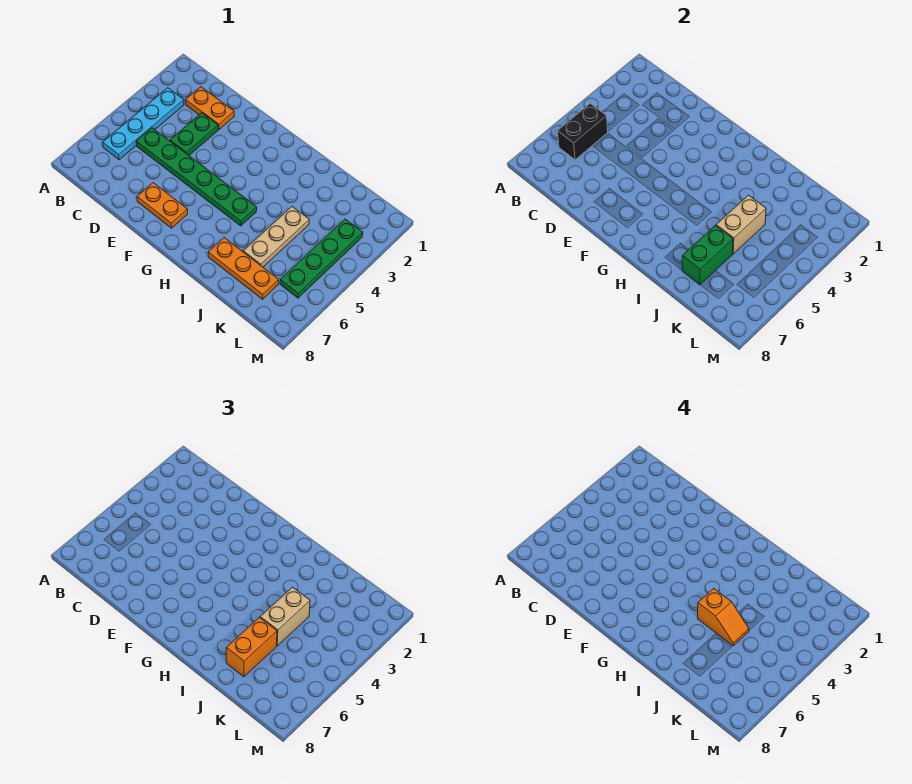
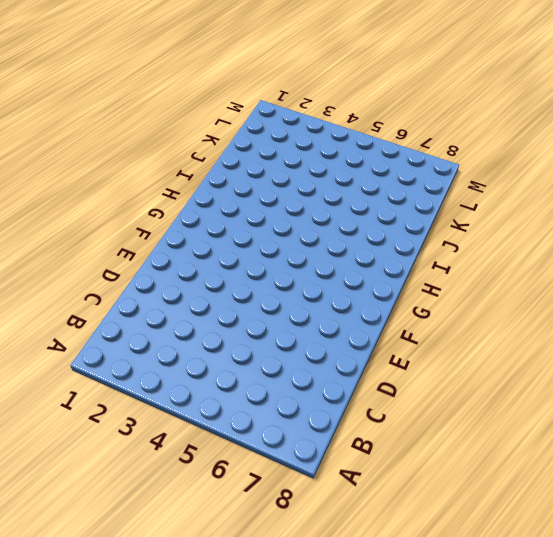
none -> cyan plate B3:B6 level 1
none -> orange plate C2:D2 level 1
none -> green plate C5:H5 level 1

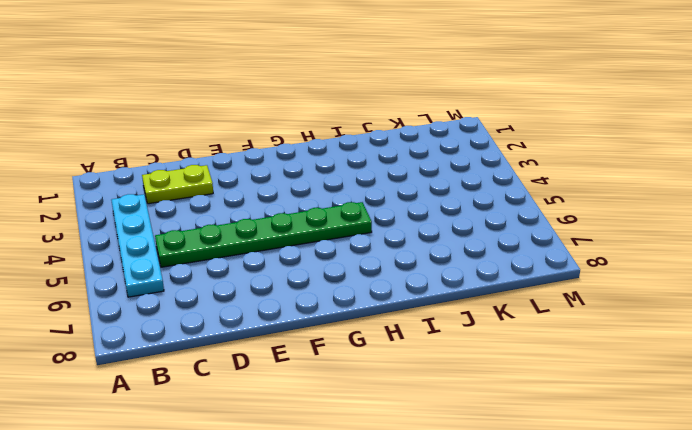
lime plate C2:D2 level 1 -> orange plate C2:D2 level 1
none -> green plate D3:D4 level 1
none -> orange plate E7:F7 level 1
none -> orange plate I7:K7 level 1

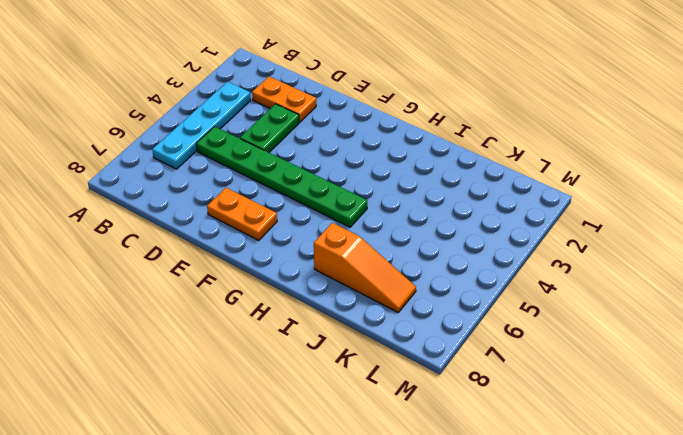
orange slope I7:K7 level 1 top I -> orange plate I7:K7 level 1
none -> tan plate J4:J6 level 1
none -> green plate L3:L6 level 1
none -> black brick B5:B6 level 2

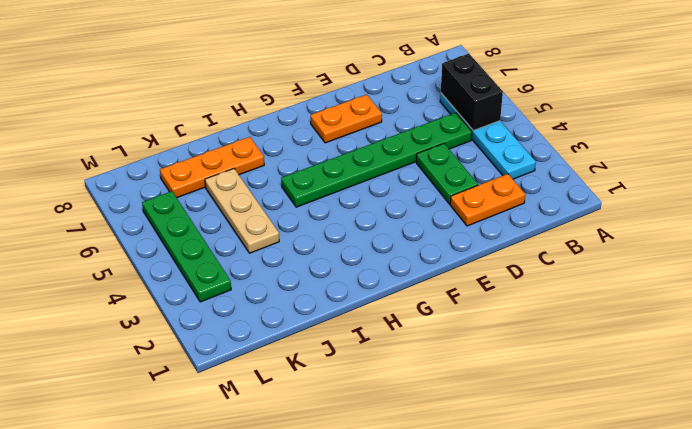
none -> tan brick J4:J5 level 2
none -> green brick J6:J7 level 2
none -> tan brick J4:J5 level 3

